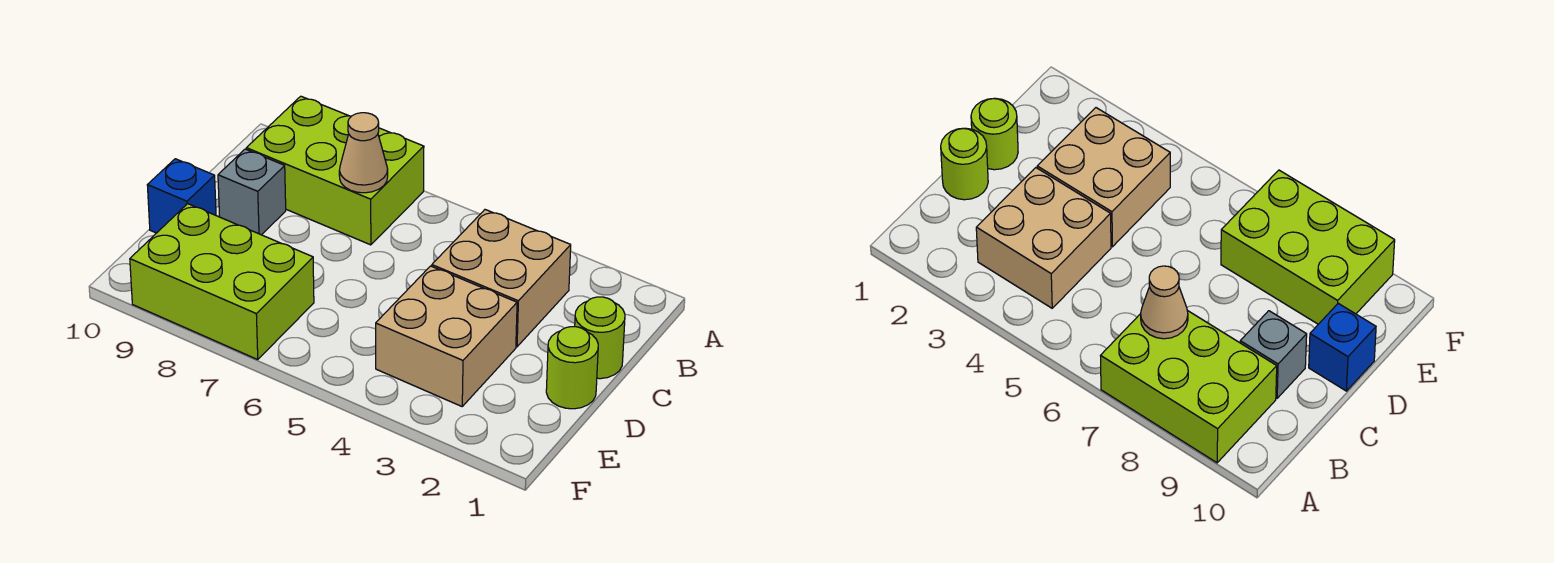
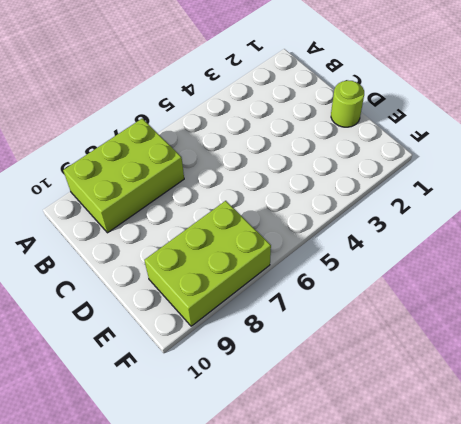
none -> tan brick B3:C4 level 1
none -> lime round brick C1 level 1

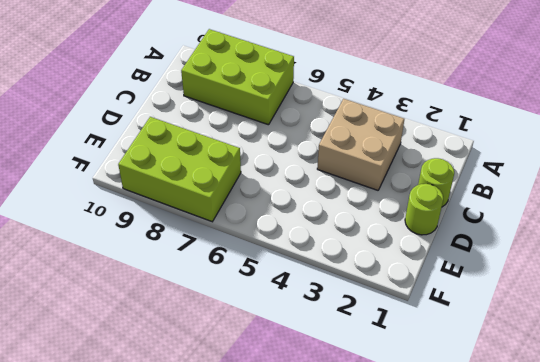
none -> grey brick C9 level 1
none -> tan brick D3:E4 level 1

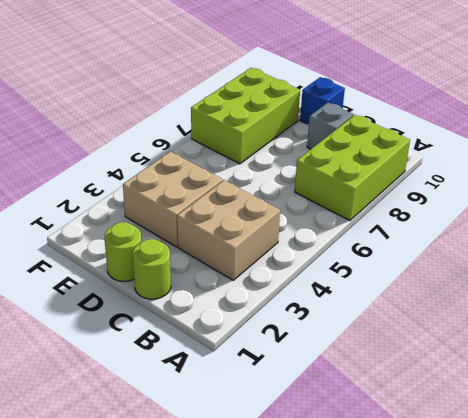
none -> tan cone B7 level 2

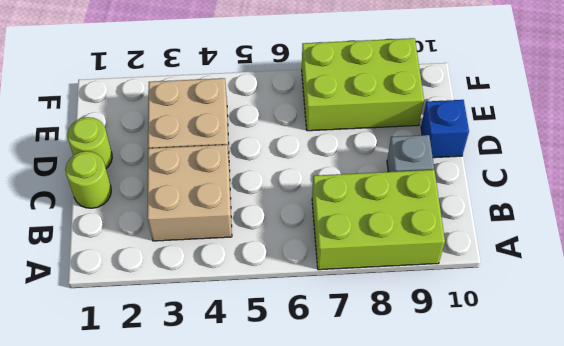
none -> tan cone B7 level 2

